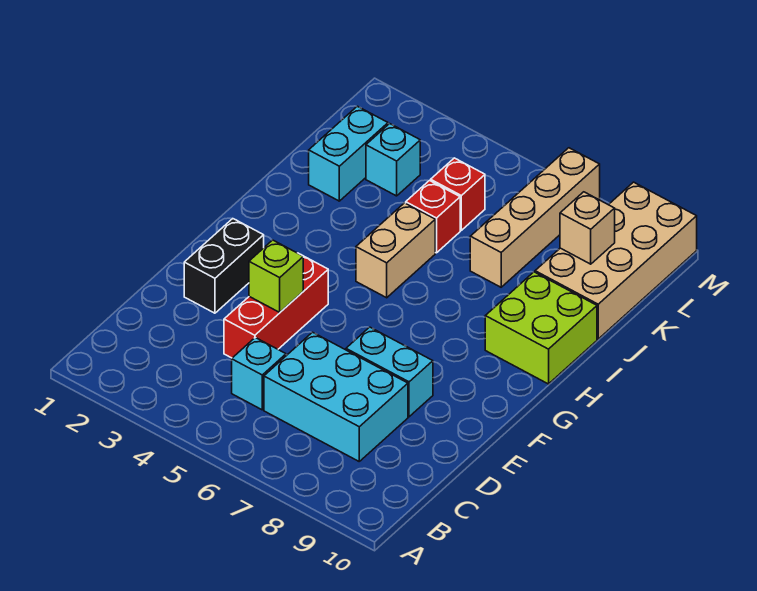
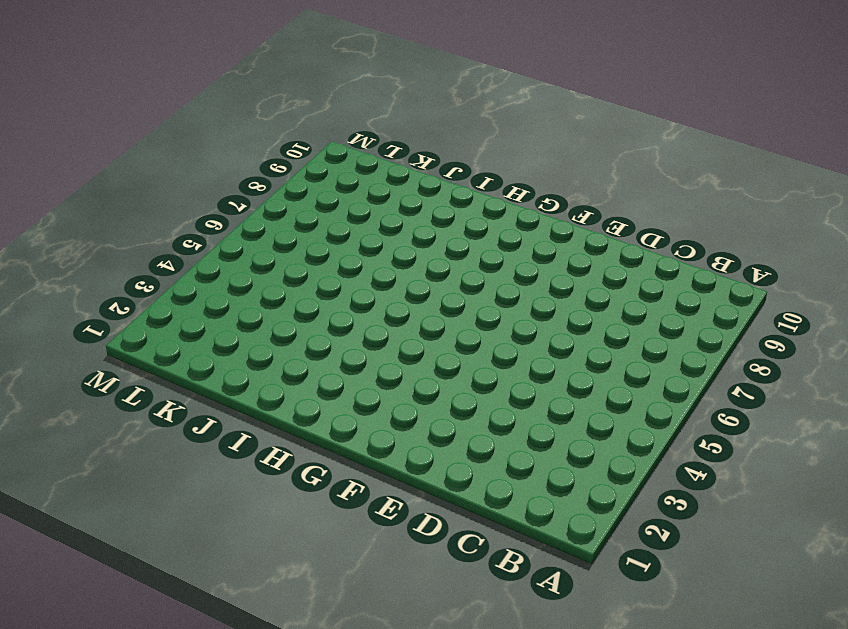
none -> cyan brick C5 level 1
none -> cyan brick C6:D8 level 1
none -> red brick D4:F4 level 1

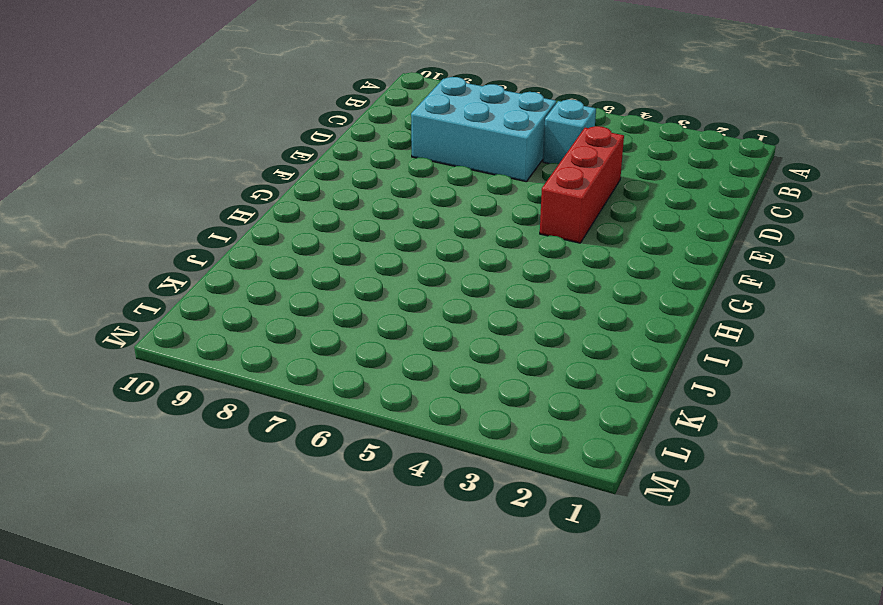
none -> black brick E2:F2 level 1
none -> cyan brick E7:E8 level 1
none -> tan brick H5:I5 level 1

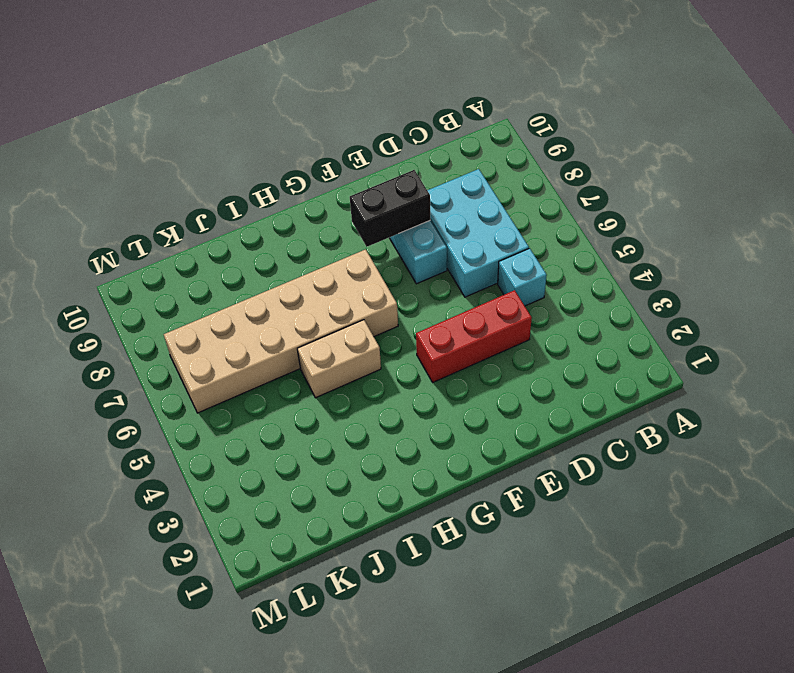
black brick E8:F8 level 2 -> black brick E2:F2 level 1
tan brick G6:L7 level 1 -> tan brick J7:M7 level 1
none -> lime brick H9:I10 level 1
none -> cyan brick J2:K2 level 1
none -> red brick J5 level 1

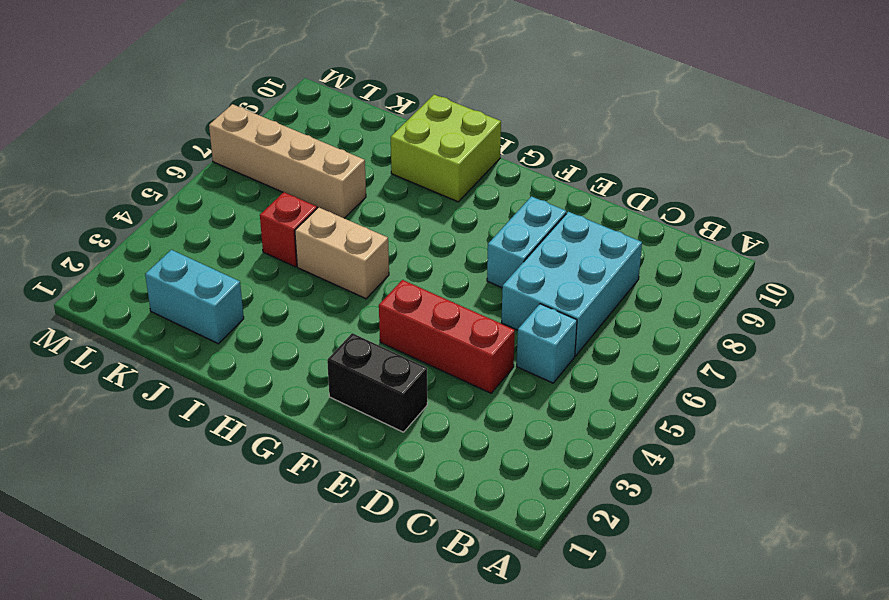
none -> tan brick J9:M10 level 1
none -> cyan brick K3 level 1
none -> red brick K5 level 1

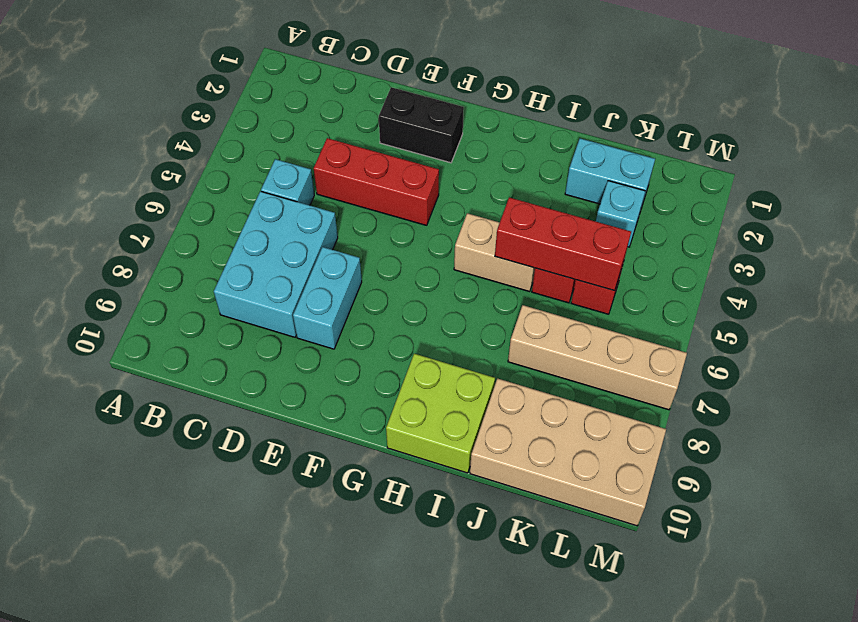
red brick I5:K5 level 2 -> none
none -> lime brick E4 level 2
none -> tan brick K9 level 2

